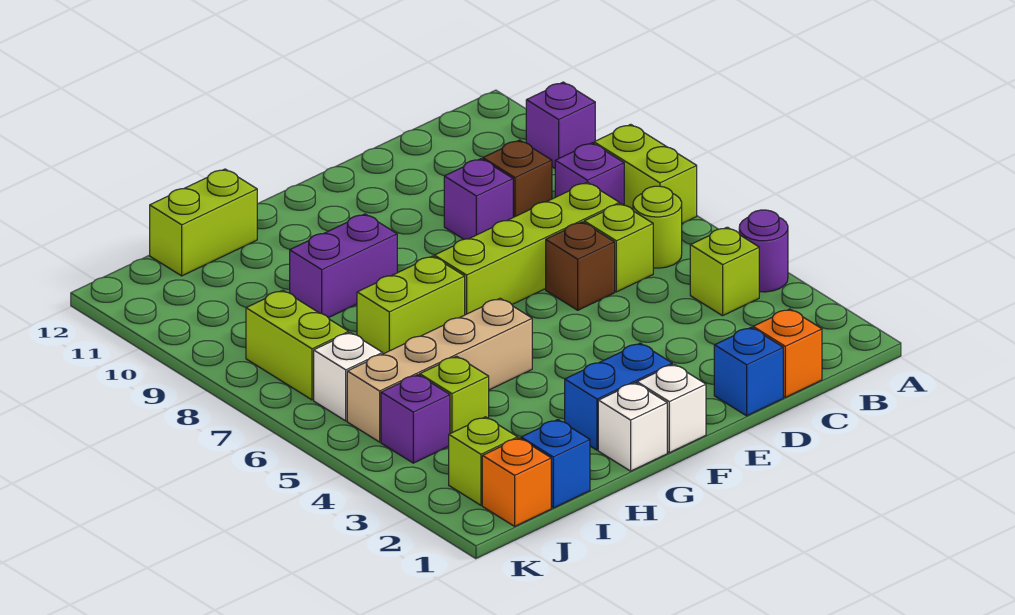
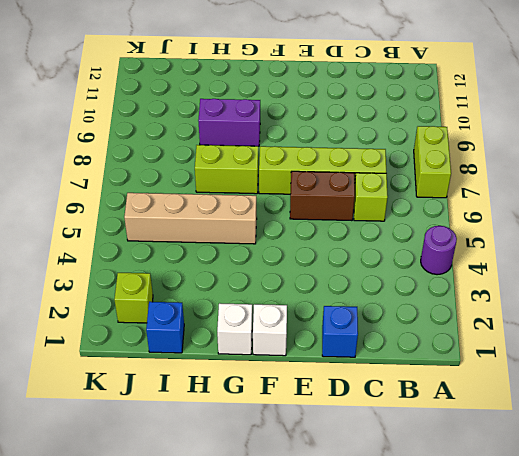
brown brick D6:E6 level 1 -> brown brick D6 level 1
none -> purple brick A10 level 1
none -> lime brick B4 level 1
none -> lime round brick B6 level 1

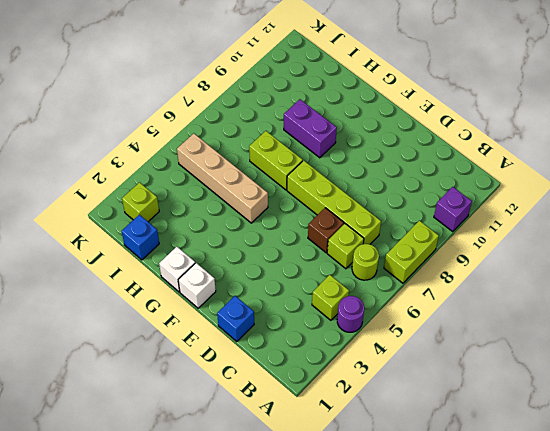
none -> purple brick B8 level 1
none -> orange brick C1 level 1
none -> brown brick C9 level 1

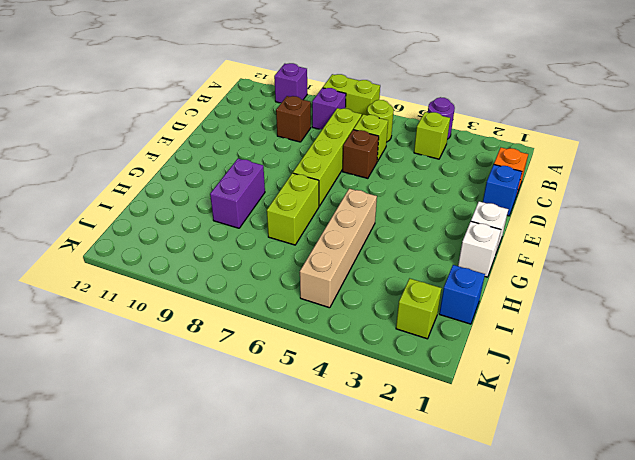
none -> purple brick D9 level 1
none -> blue brick F2:G2 level 1
none -> lime brick H12:I12 level 1

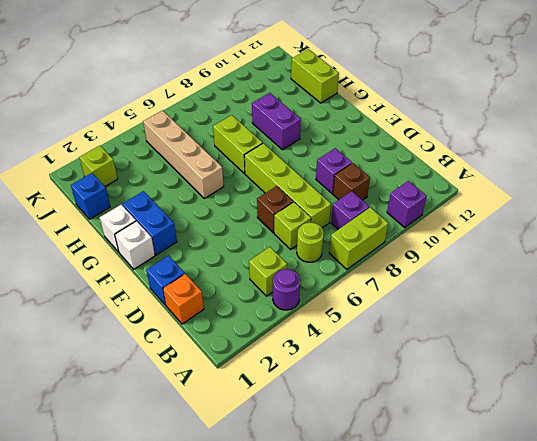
none -> lime brick I4 level 1
none -> orange brick J1 level 1
none -> purple brick J4 level 1

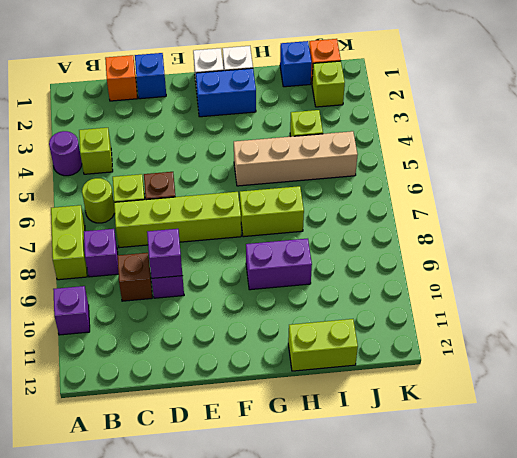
purple brick D9 level 2 -> purple brick J4 level 1
none -> white brick J6 level 1
none -> lime brick J7:J8 level 1

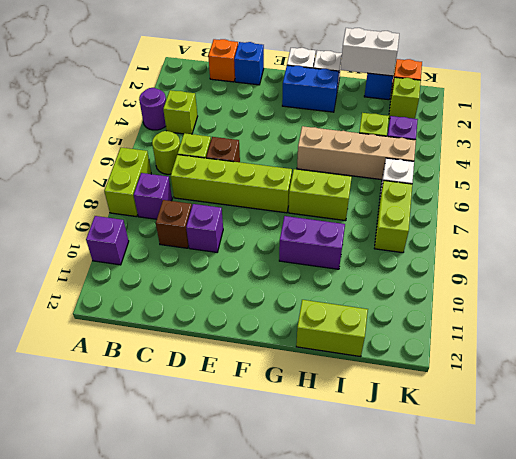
white brick H1:I1 level 2 -> none

